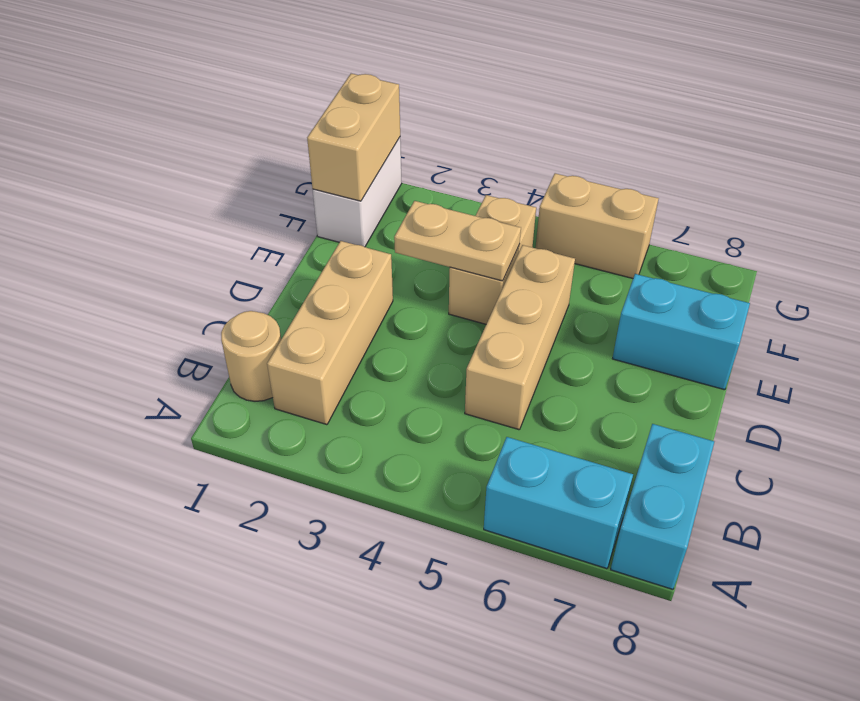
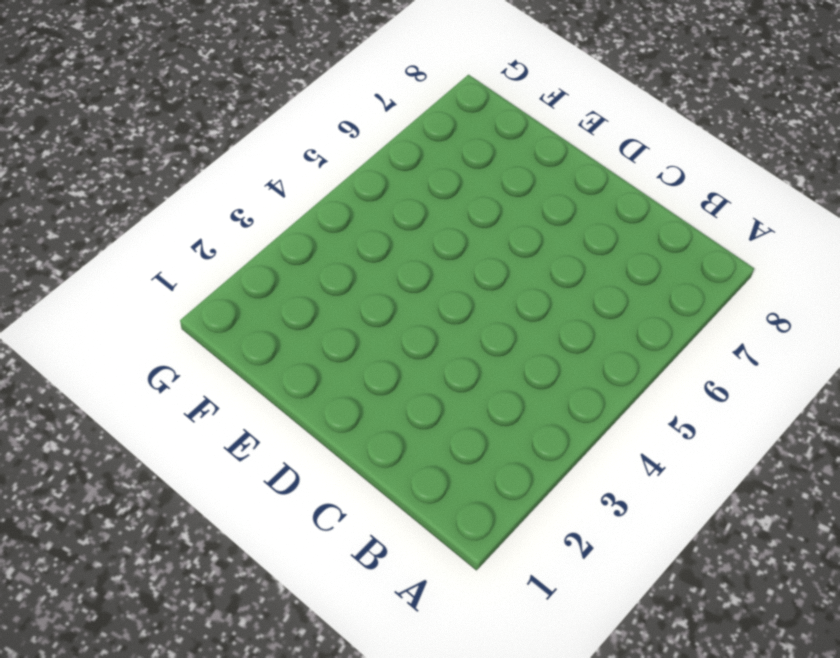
none -> cyan brick A6:A7 level 1
none -> cyan brick A8:B8 level 1

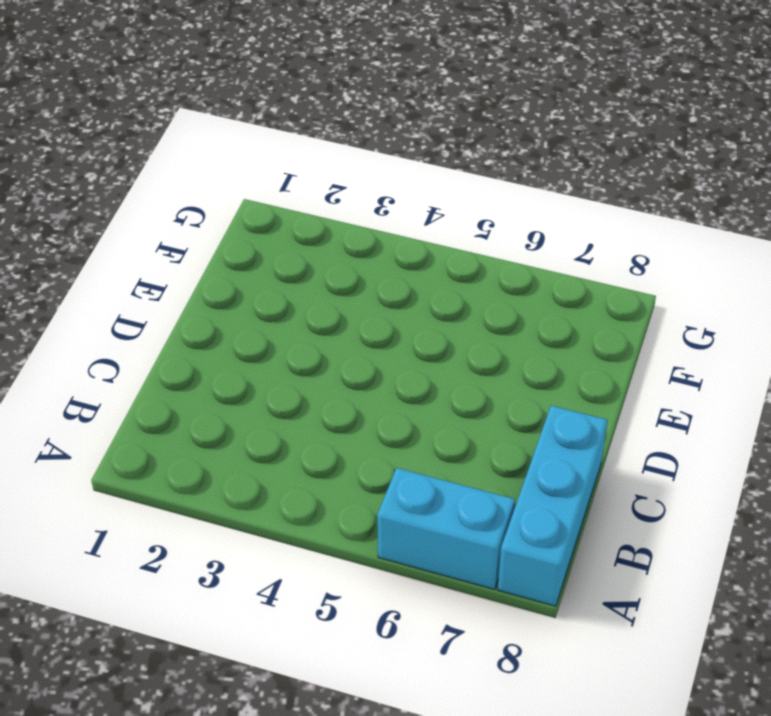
cyan brick A8:C8 level 1 -> cyan brick A8:B8 level 1
none -> tan round brick B1 level 1
none -> tan brick B2:D2 level 1

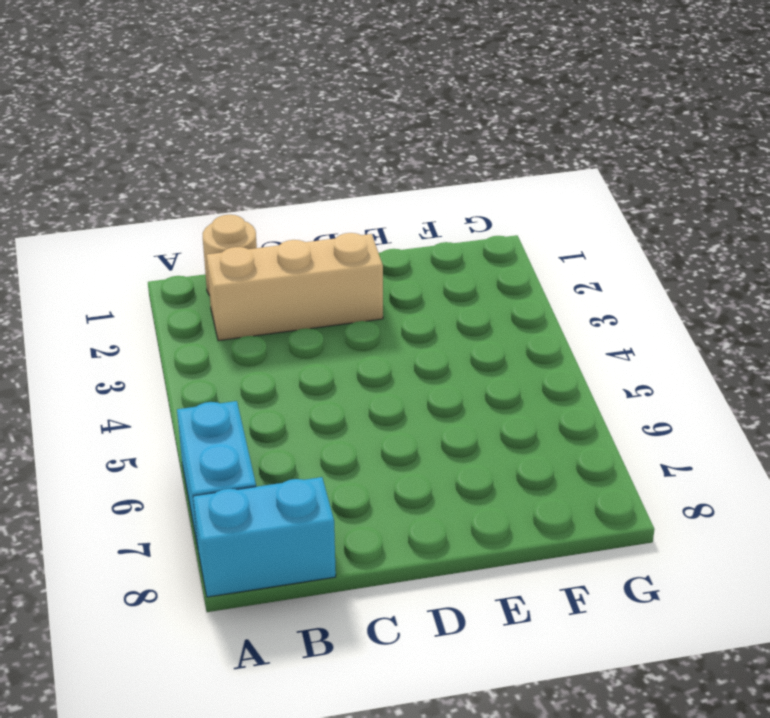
none -> tan brick C5:E5 level 1
none -> tan brick E4:F4 level 1

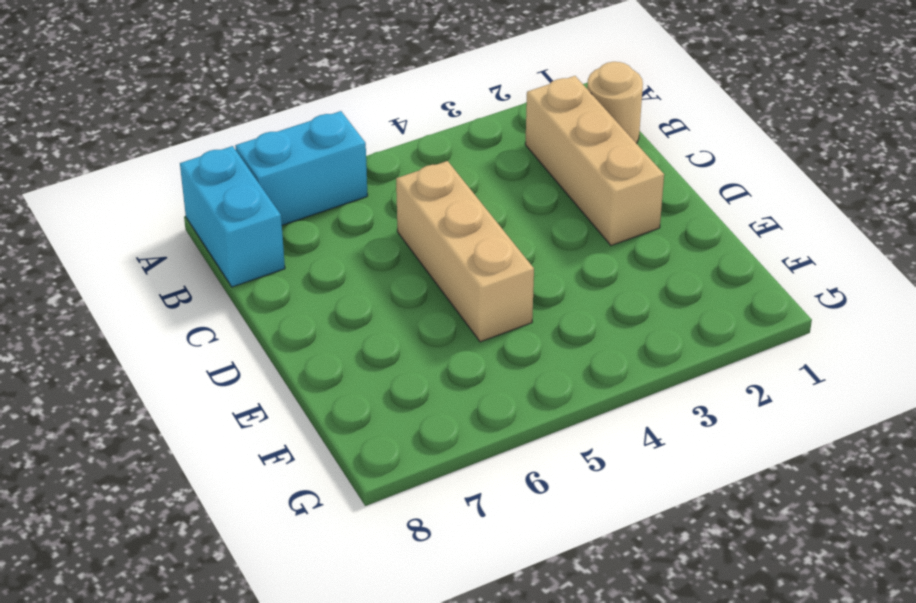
none -> tan brick E4:F4 level 1
none -> cyan brick E7:E8 level 1

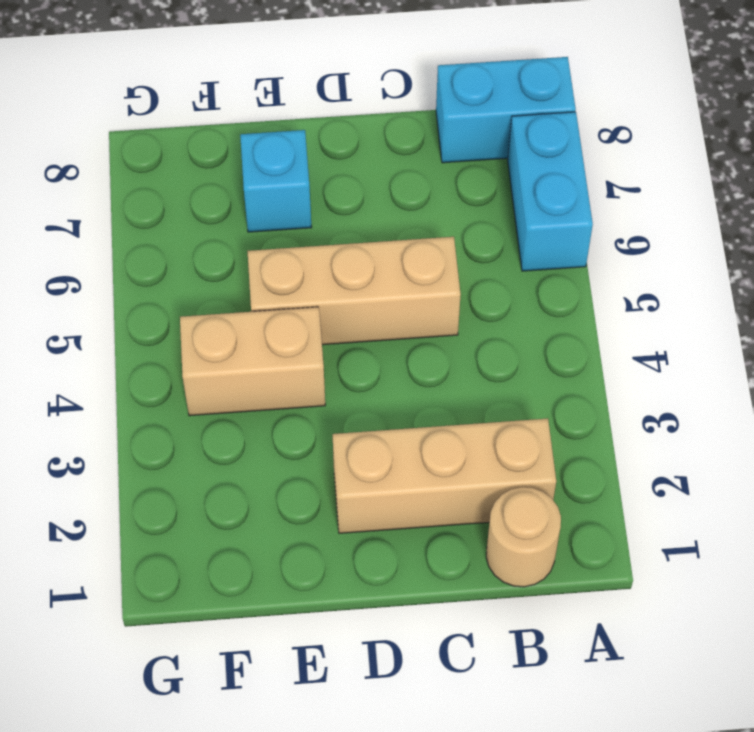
cyan brick E7 level 1 -> cyan brick E7:E8 level 1
none -> white brick F1:G1 level 1
none -> tan brick G5:G6 level 1

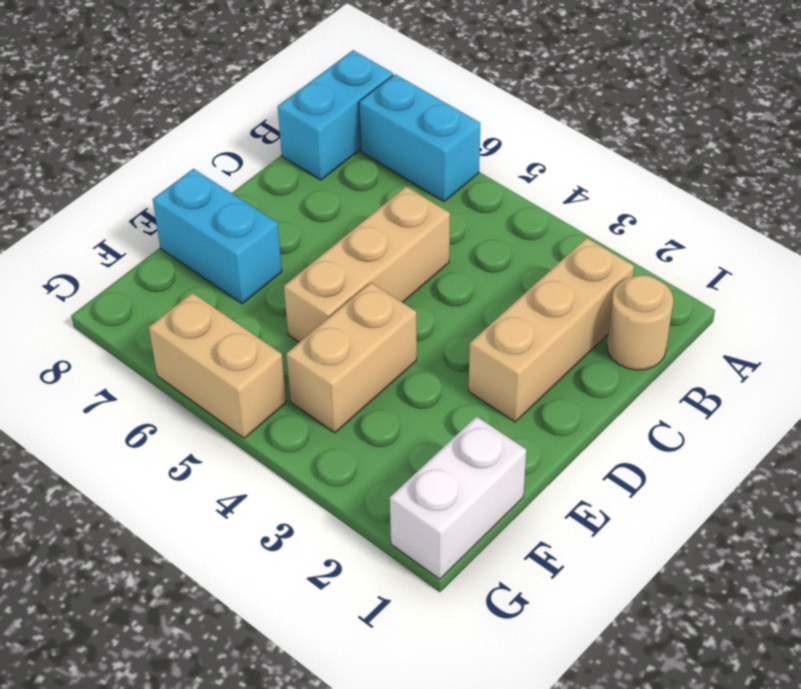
none -> tan plate E3:E4 level 2
none -> tan brick F1:G1 level 2

